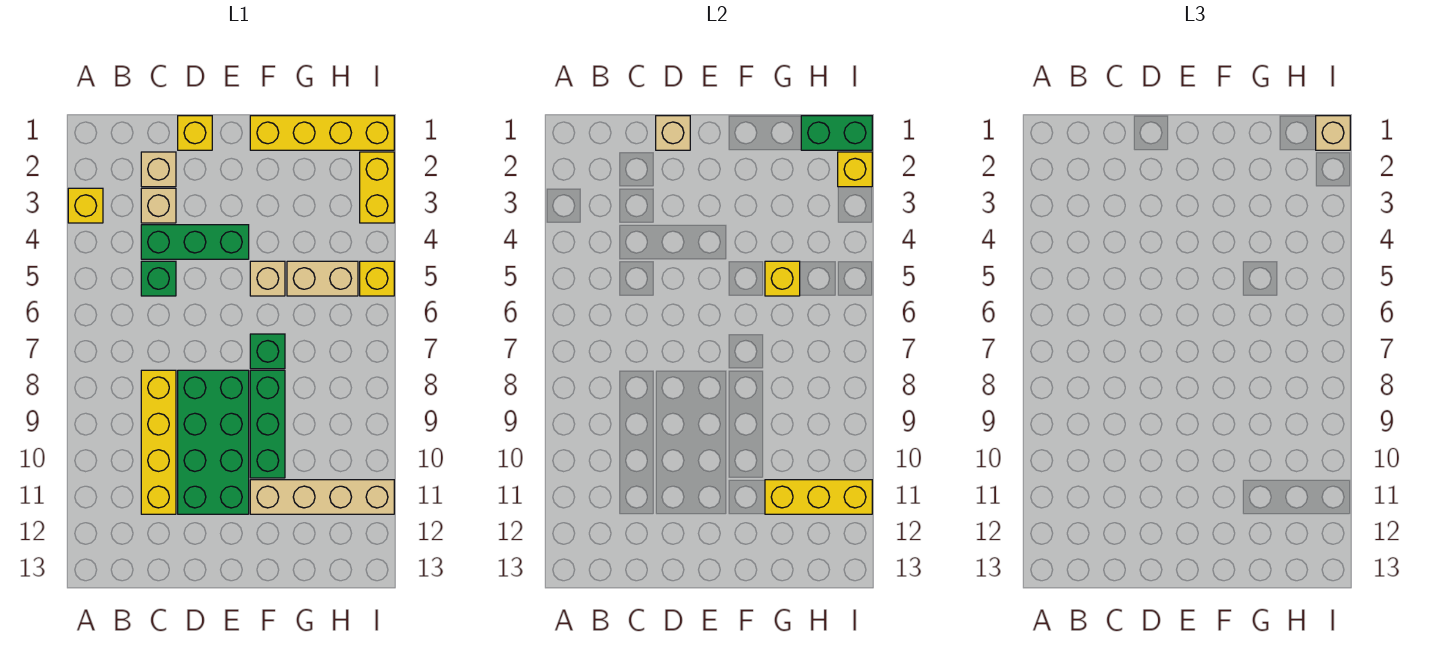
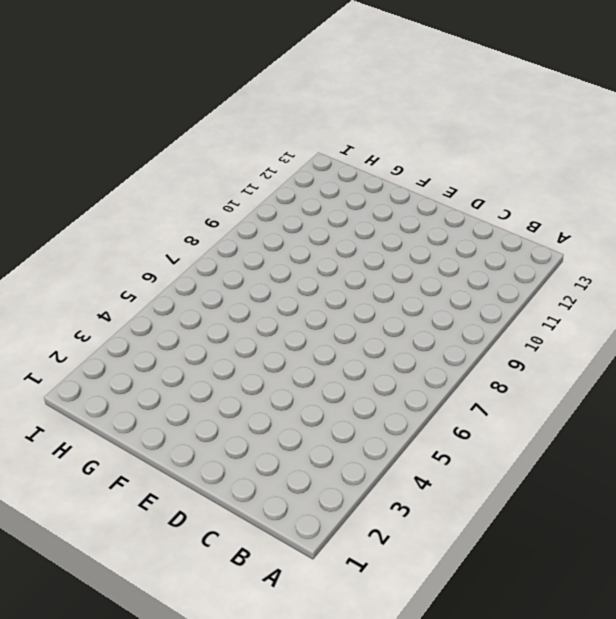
none -> yellow brick A3 level 1
none -> tan brick C2 level 1
none -> tan brick C3 level 1

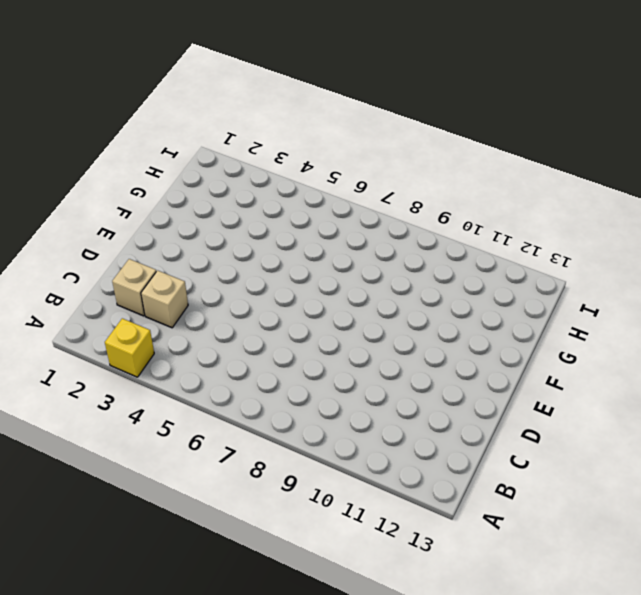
none -> green brick C4:E4 level 1
none -> green brick C5 level 1
none -> yellow brick C8:C11 level 1

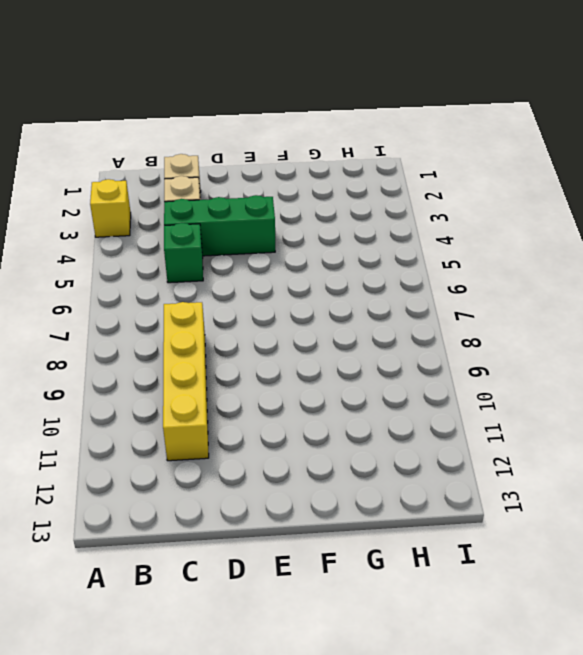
none -> yellow brick D1 level 1
none -> green brick D8:E11 level 1
none -> yellow brick F1:I1 level 1

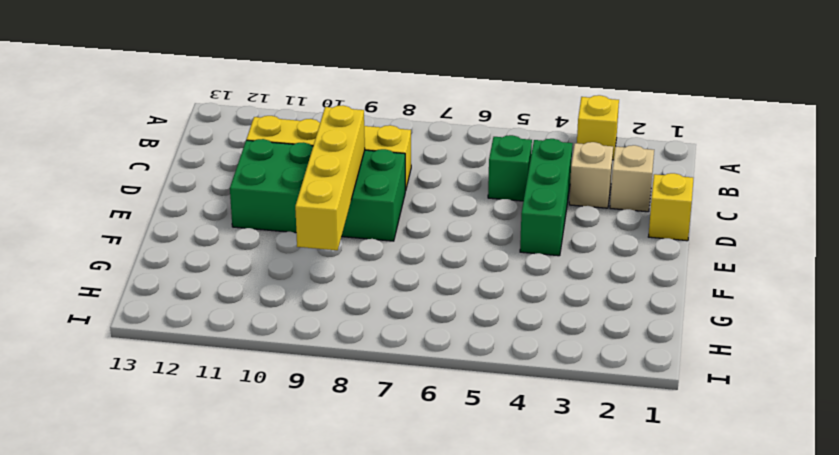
yellow brick D9:G9 level 2 -> yellow brick F1:I1 level 1
none -> tan brick F5 level 1
none -> green brick F7 level 1
none -> green brick F8:F10 level 1

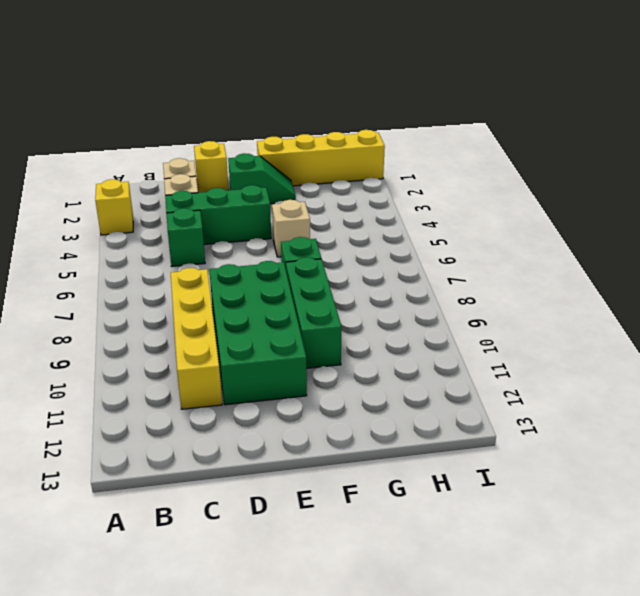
green slope E2:F2 level 1 top E -> none
none -> tan brick F11:I11 level 1
none -> tan brick G5:H5 level 1
none -> yellow brick I2:I3 level 1

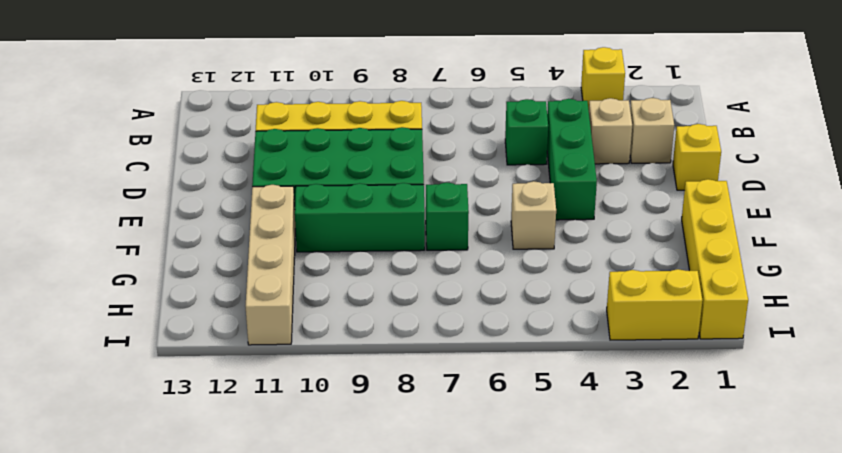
none -> tan brick G5:H5 level 1
none -> yellow brick I5 level 1
none -> tan brick D1 level 2

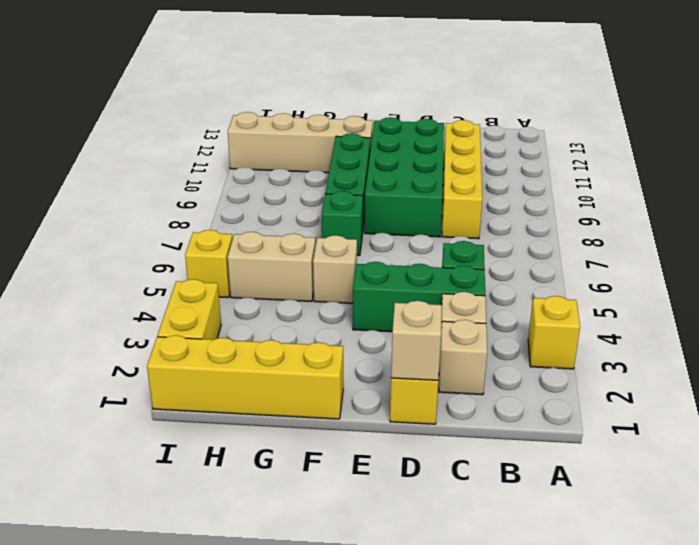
none -> yellow brick G5 level 2
none -> yellow brick G11:I11 level 2
none -> green brick H1:I1 level 2

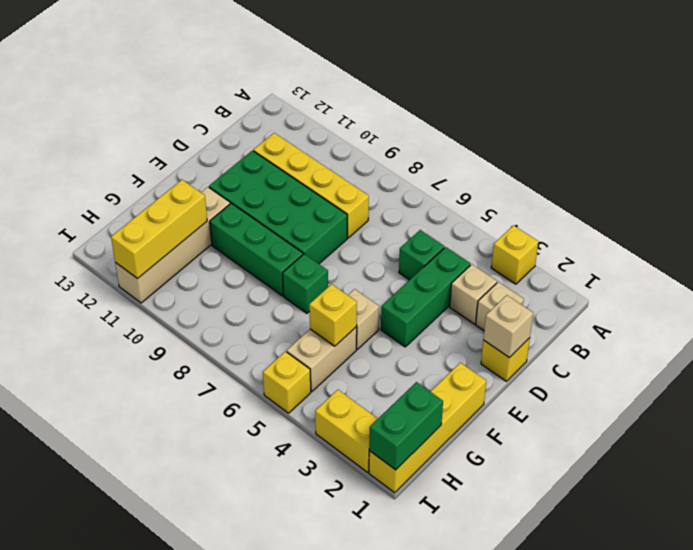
none -> yellow brick I2 level 2
none -> tan brick I1 level 3

